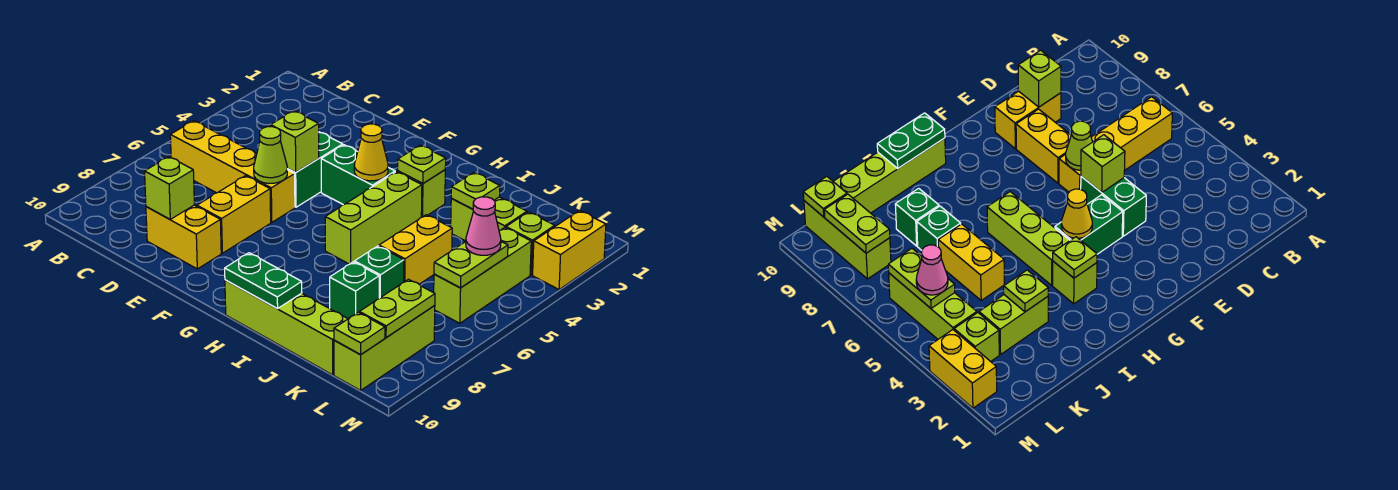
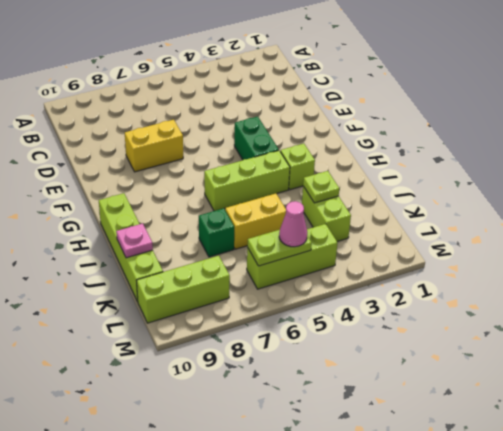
pink plate J10 level 2 -> none
none -> yellow brick B6:E6 level 1
none -> yellow brick D9:E9 level 1
none -> green brick E4:E5 level 1

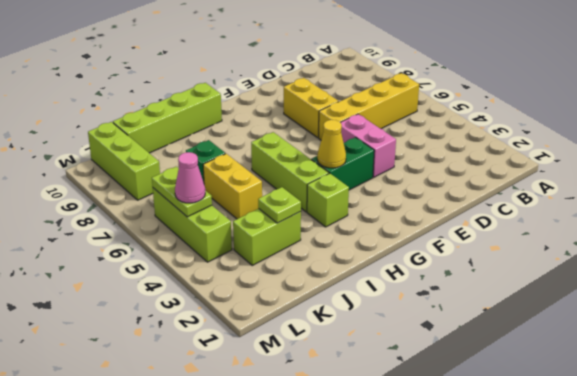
pink brick E4:E5 level 1 -> green brick E4:E5 level 1
none -> yellow brick D9:E9 level 1
none -> green brick J8 level 1
none -> lime brick L3 level 1

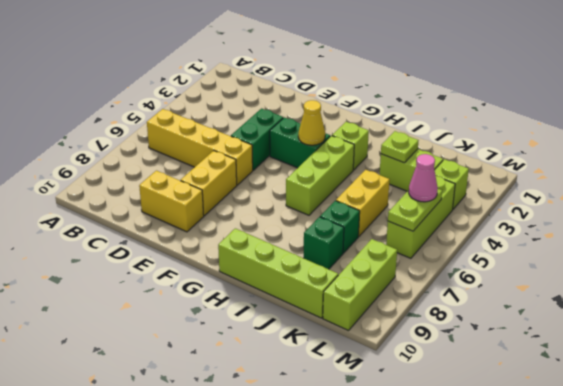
none -> yellow brick M2:M3 level 1
none -> lime brick D9 level 2
none -> lime brick E5 level 2

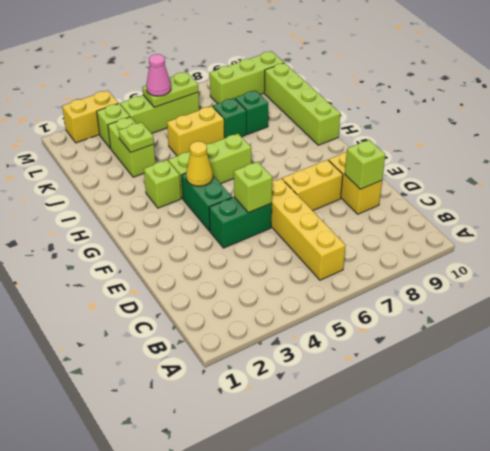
none -> lime cone E6 level 2
none -> lime plate H3 level 2
none -> green plate H10:I10 level 2

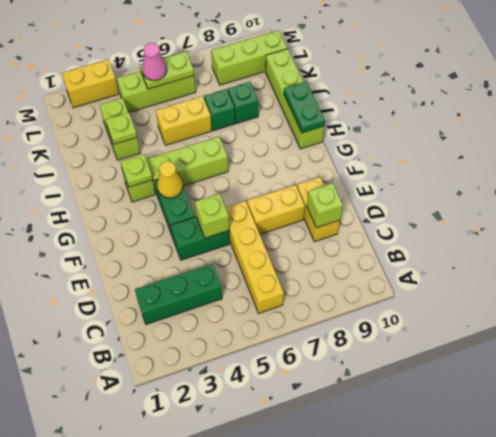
green brick C2:C4 level 1 -> none
none -> lime brick L3 level 1
none -> lime cone E6 level 2
none -> lime plate L8:L9 level 2

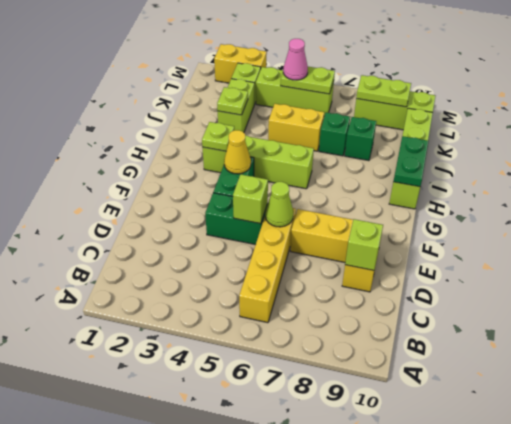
none -> lime plate L10 level 2

